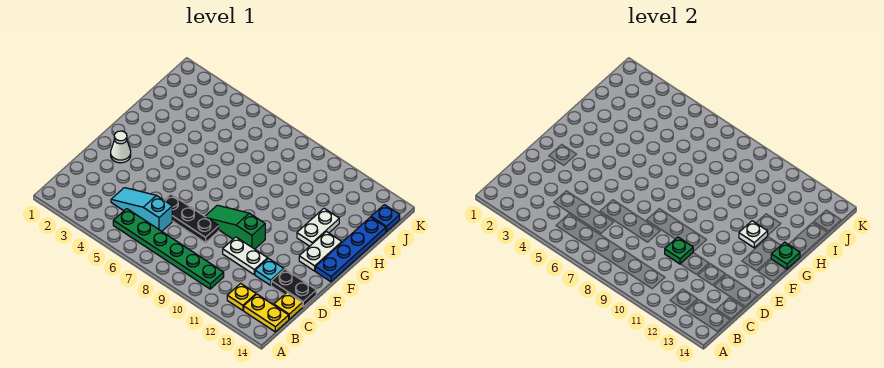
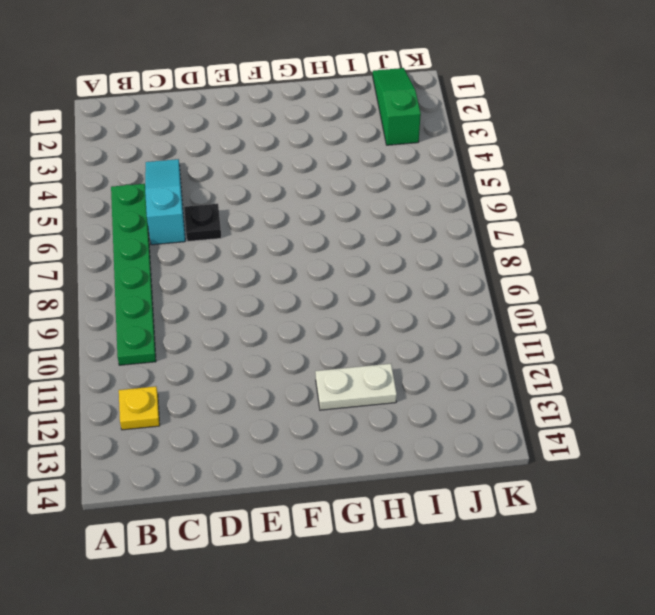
black plate D6 level 1 -> black plate D6:D8 level 1
green slope J1:J3 level 1 top 3 -> green slope E8:E10 level 1 top 10
none -> yellow plate B13:B14 level 1
none -> yellow plate C14 level 1
none -> white plate D10:D11 level 1

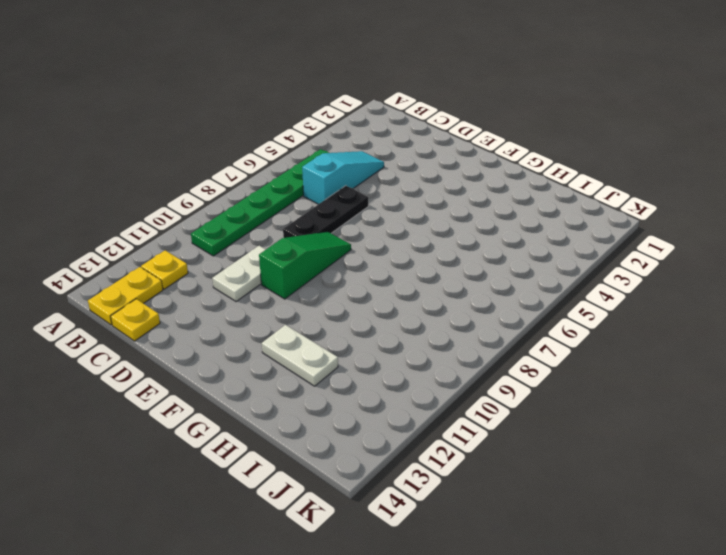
none -> cyan plate D12 level 1
none -> black plate D13:D14 level 1
none -> white cone E2 level 1

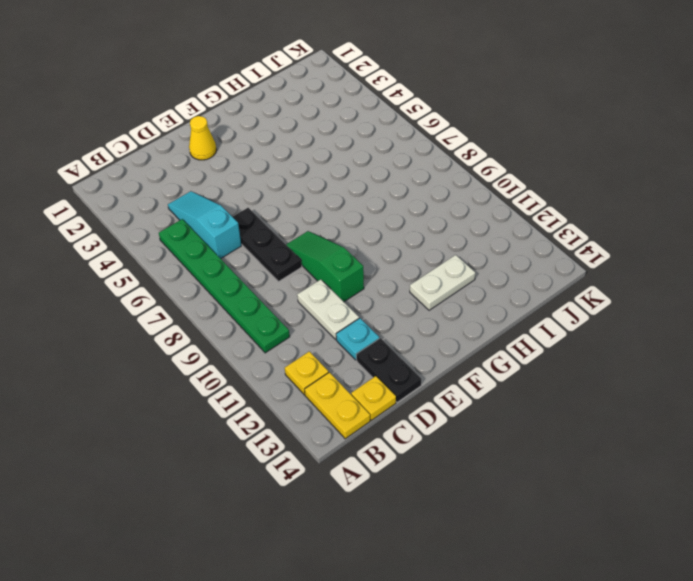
yellow cone E2 level 1 -> white cone E2 level 1
none -> white plate F13:G13 level 1
none -> blue plate F14:I14 level 1
none -> blue plate J14 level 1

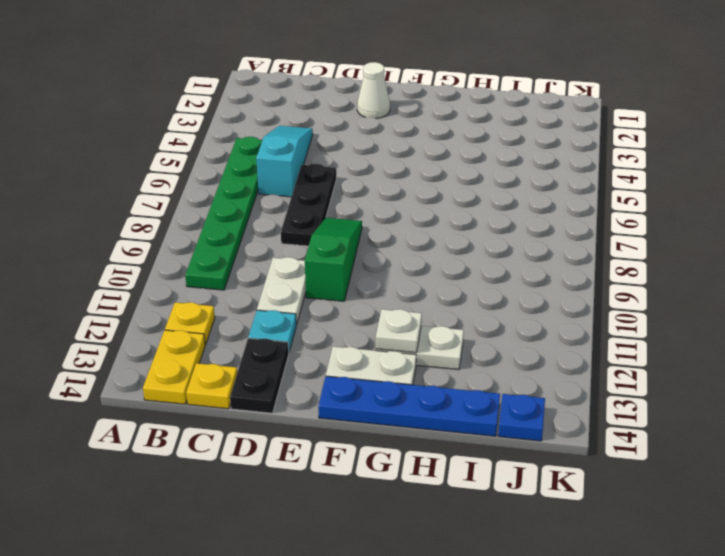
none -> green plate D10 level 2
none -> green plate G14 level 2

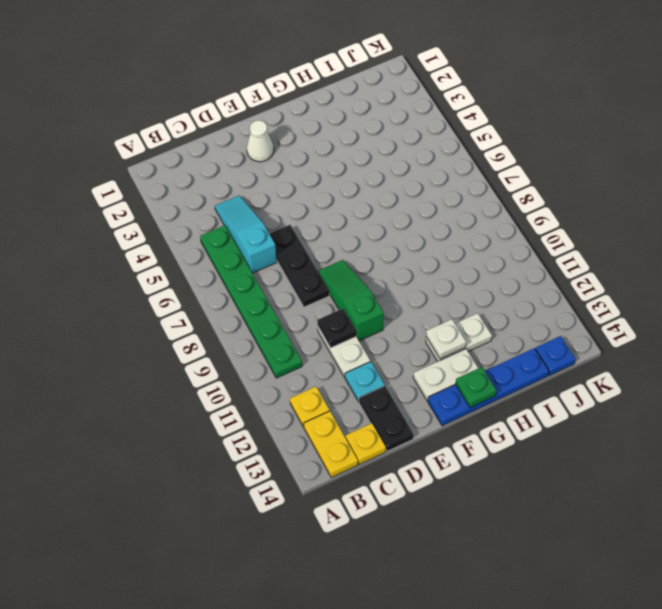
black plate D10 level 2 -> green plate D10 level 2

